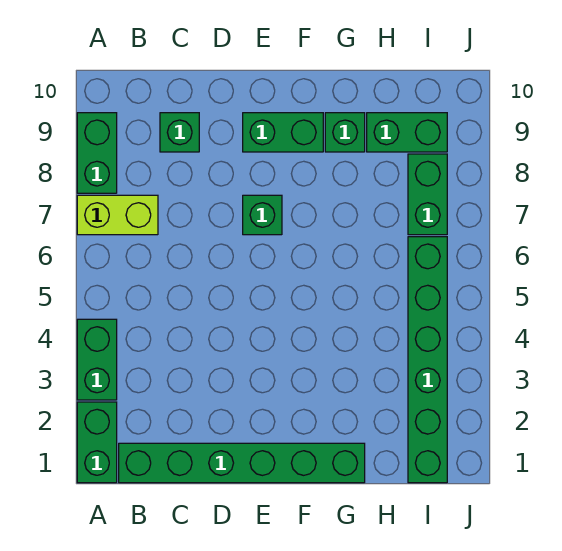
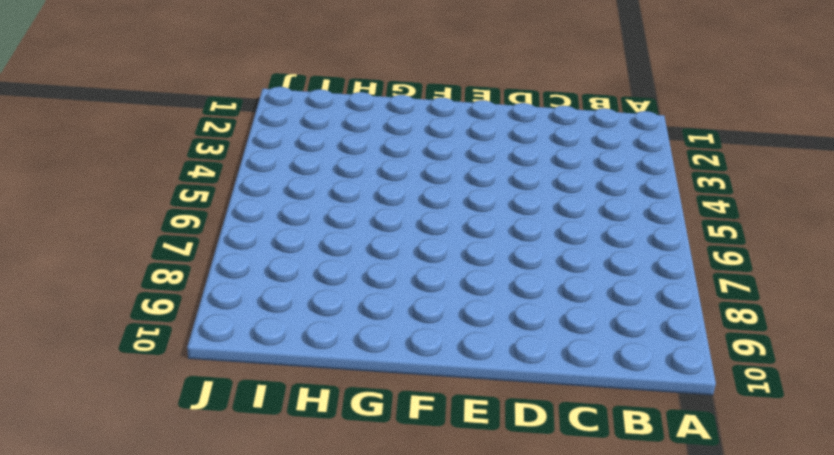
none -> green brick A1:A2 level 1
none -> green brick A3:A4 level 1
none -> lime brick A7:B7 level 1

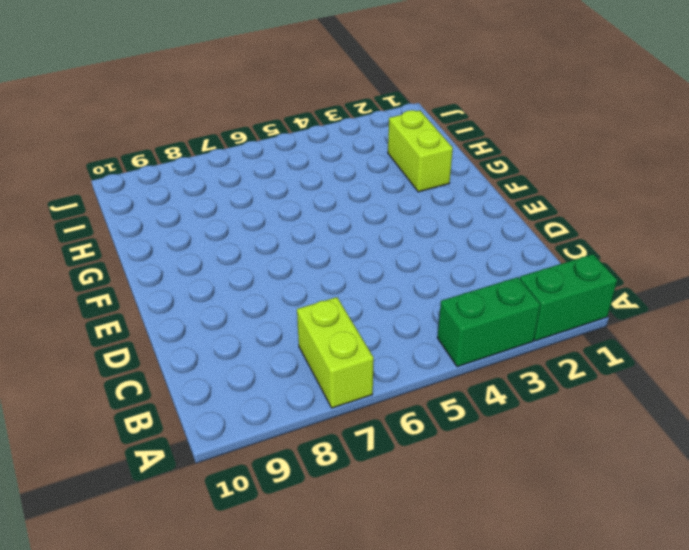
lime brick G2:H2 level 1 -> none
none -> green brick A8:A9 level 1
none -> green brick B1:G1 level 1
none -> green brick C9 level 1

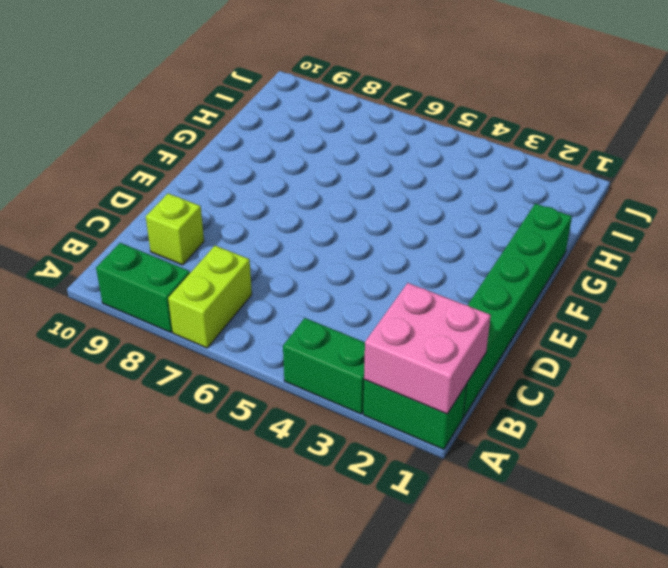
pink brick A1:B2 level 2 -> none
lime brick C9 level 1 -> green brick C9 level 1
none -> green brick E7 level 1
none -> green brick E9:F9 level 1
none -> green brick G9 level 1

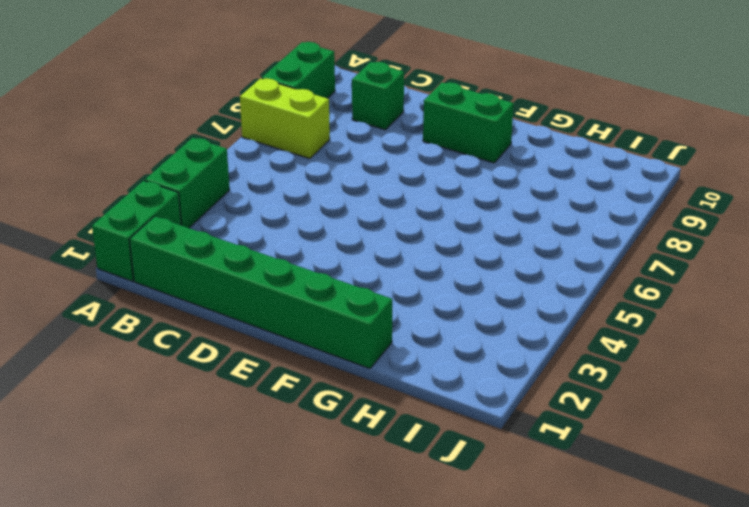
none -> green brick E7 level 1
none -> green brick G9 level 1
none -> green brick H9:I9 level 1

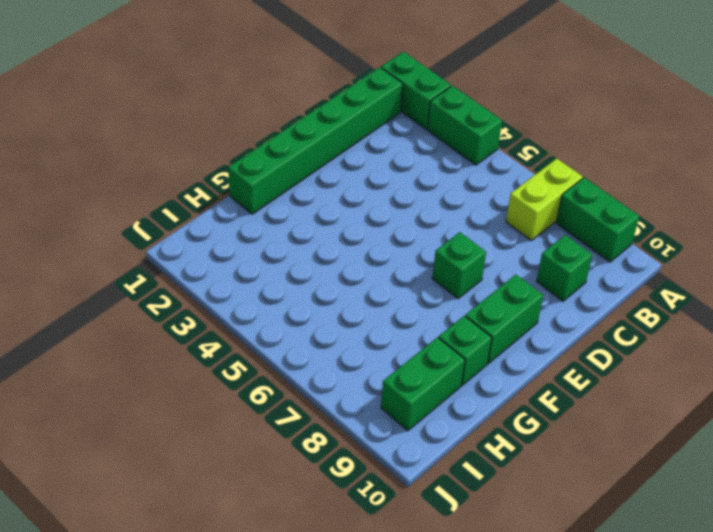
none -> green brick I1:I6 level 1
none -> green brick I7:I8 level 1

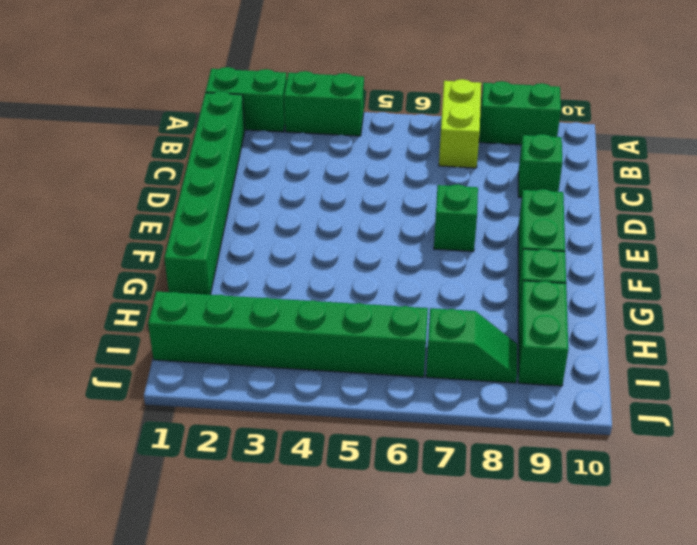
green slope I7:I8 level 1 top 7 -> green brick I7:I8 level 1

